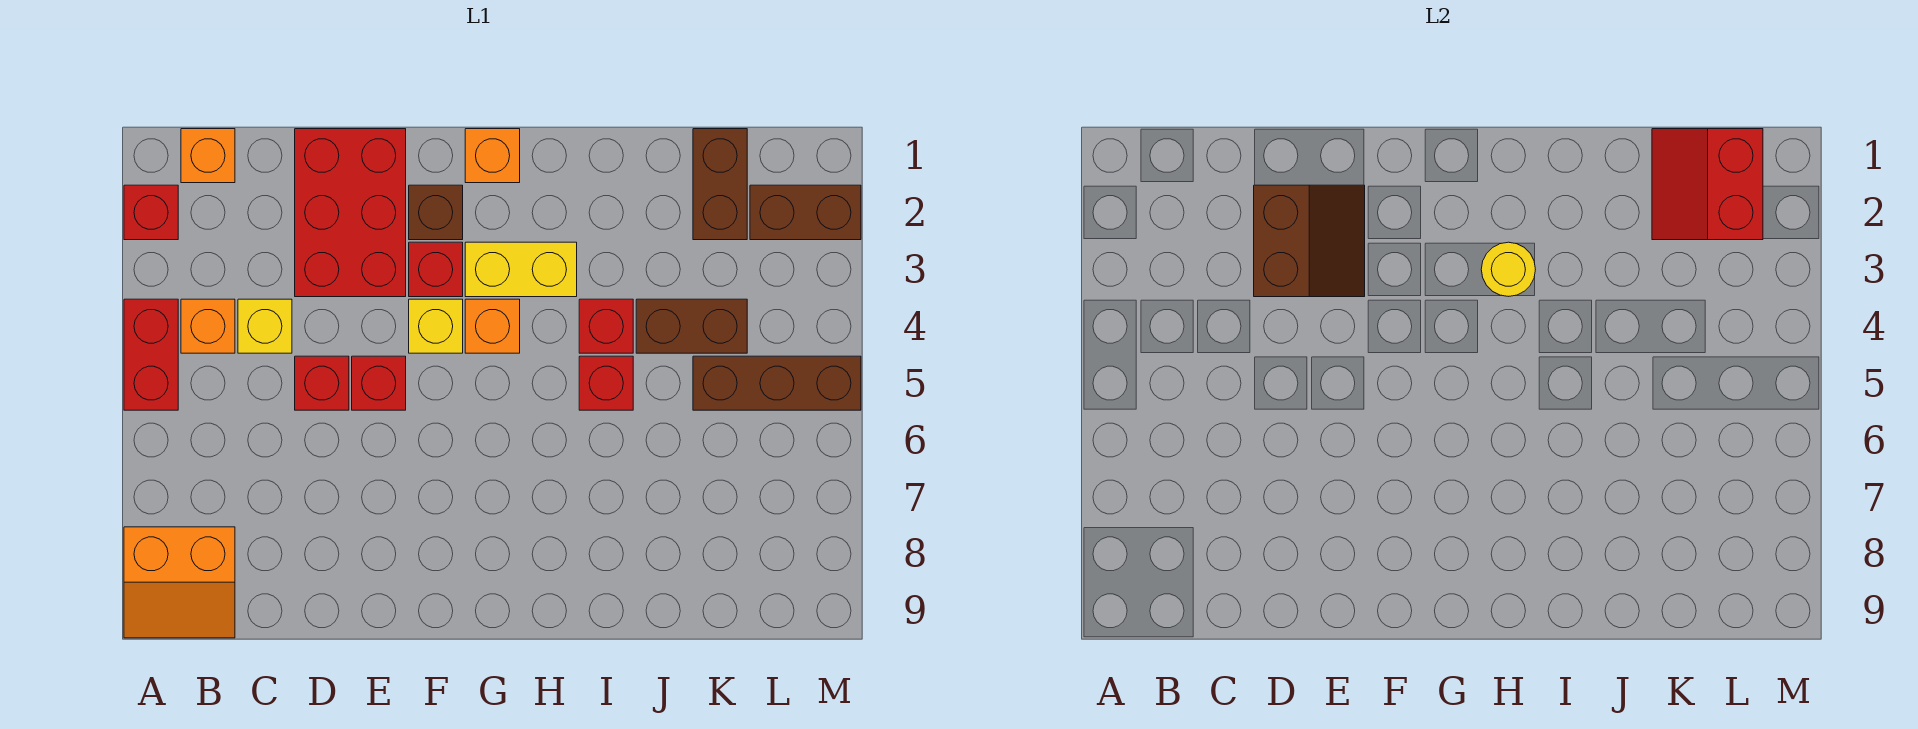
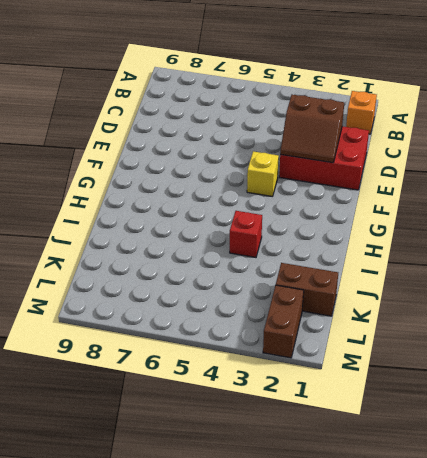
none -> red brick A2 level 1
none -> red brick A4:A5 level 1
none -> orange slope A8:B9 level 1 top 8

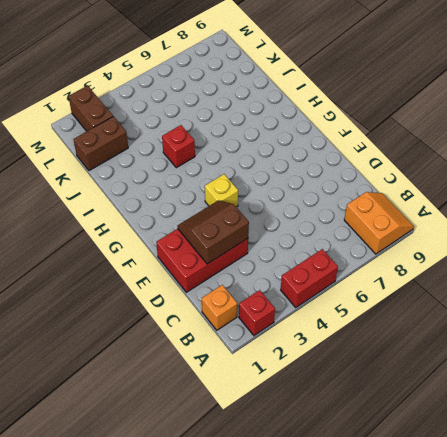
none -> orange brick B4 level 1
none -> yellow brick C4 level 1
none -> red brick D5 level 1

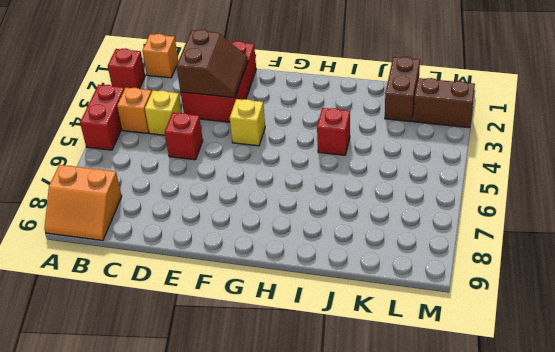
none -> red brick E5 level 1
none -> brown brick F2 level 1
none -> red brick F3 level 1

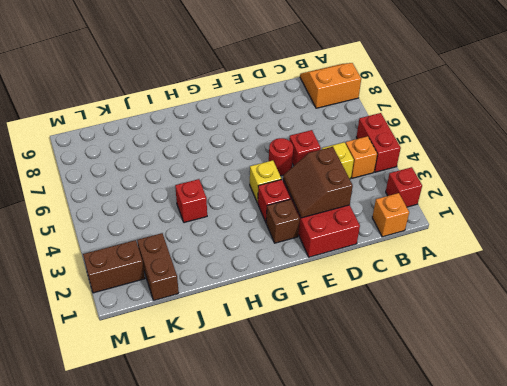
red round brick E5 level 1 -> red brick E5 level 1
none -> orange brick G1 level 1
none -> yellow brick G3:H3 level 1
none -> orange brick G4 level 1

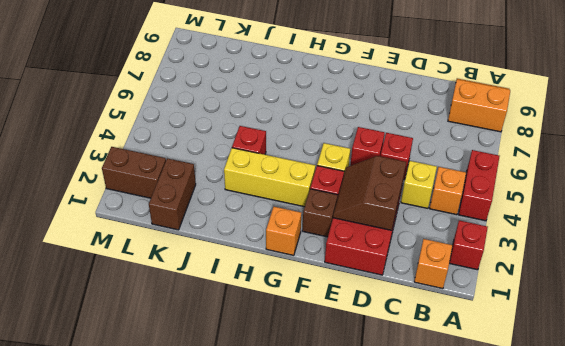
yellow brick G3:I3 level 1 -> yellow brick G3:H3 level 1
none -> orange brick G4 level 1
none -> red brick I5 level 1
none -> brown brick J4:K4 level 1

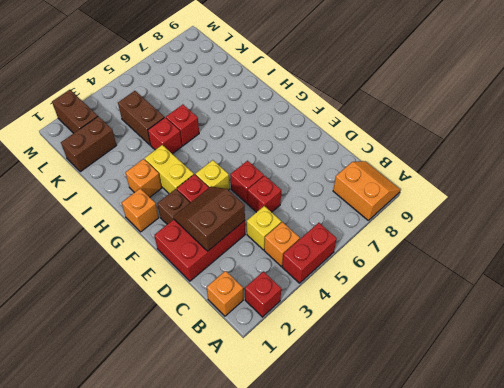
orange brick H2 level 1 -> orange brick G4 level 1
none -> brown brick K5:M5 level 1
none -> yellow round brick H3 level 2
none -> red slope K1:L2 level 2 top L

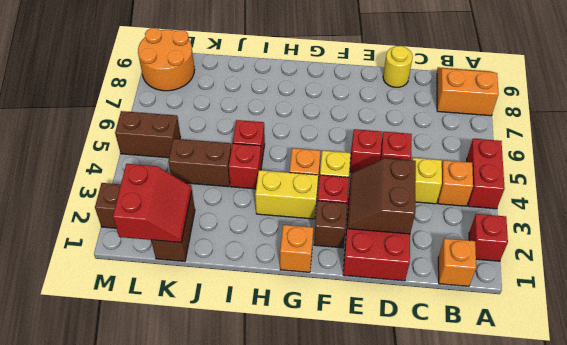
yellow round brick D9 level 1 -> yellow round brick H3 level 2
brown brick L5:M5 level 1 -> brown brick K5:M5 level 1
orange round brick L8:M9 level 1 -> none

